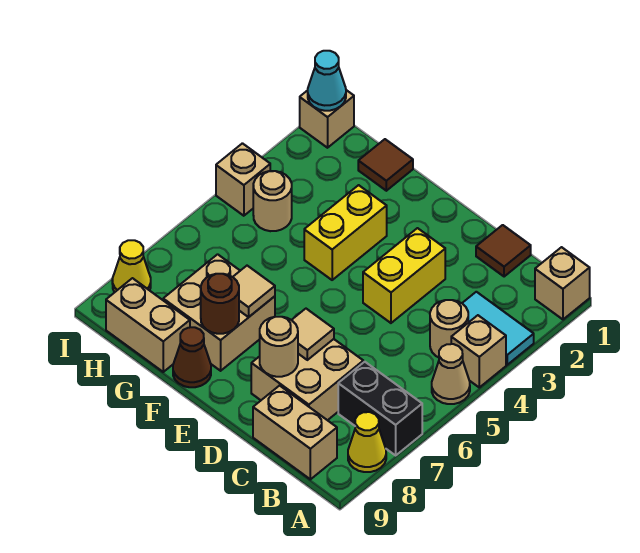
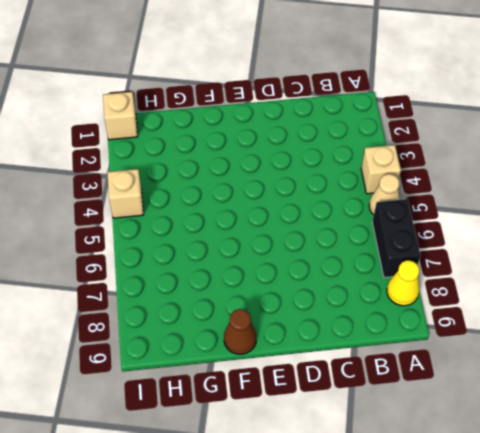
black brick A6:A7 level 1 -> black brick A7:B7 level 1
none -> tan brick A1 level 1
none -> cyan tile A3:B3 level 1
none -> tan round brick B4 level 1

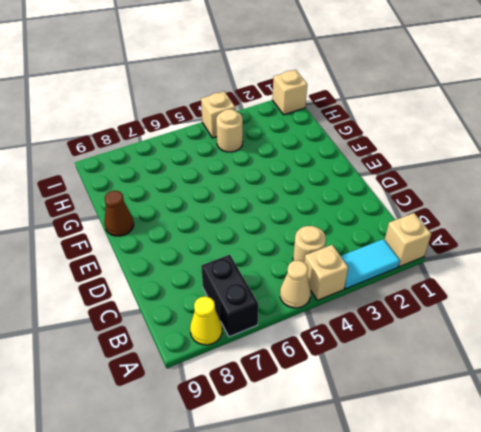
cyan tile A2:A3 level 1 -> cyan tile A3:B3 level 1
none -> tan brick B9:C9 level 1
none -> brown tile C1 level 1
none -> tan brick C7:D8 level 1

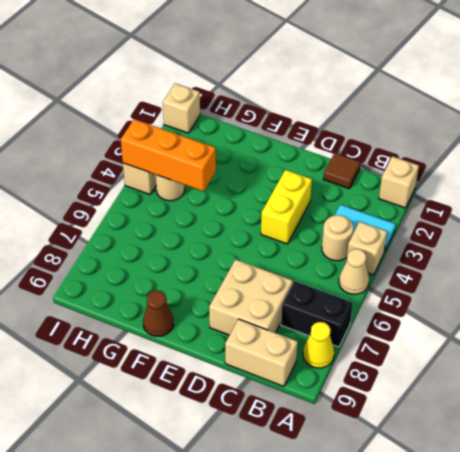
orange brick G4:I4 level 2 -> none
none -> yellow brick F3:F4 level 1
none -> tan brick F7:G8 level 1
none -> brown tile G1 level 1

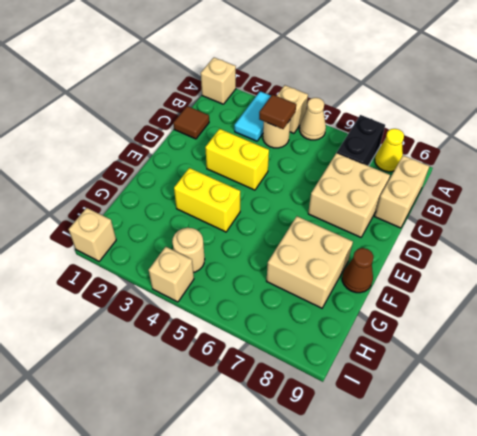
brown tile B4 level 2 -> brown tile G1 level 1
none -> tan brick G9:H9 level 1
none -> yellow cone I8 level 1
none -> tan tile D7 level 2

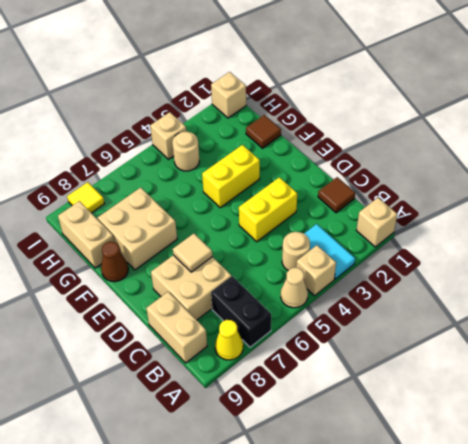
yellow tile I8 level 1 -> yellow cone I8 level 1
none -> tan round brick D8 level 2
none -> tan tile F7 level 2
none -> brown round brick F8 level 2

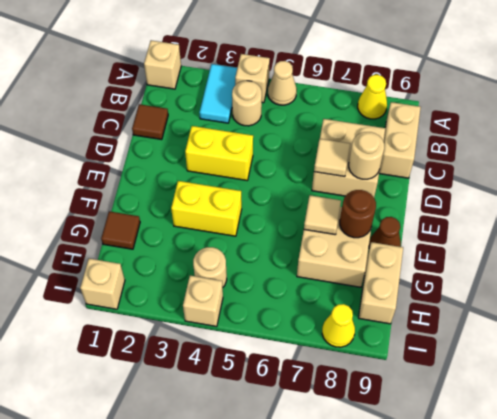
none -> black brick A7:B7 level 1
none -> cyan cone I1 level 2

